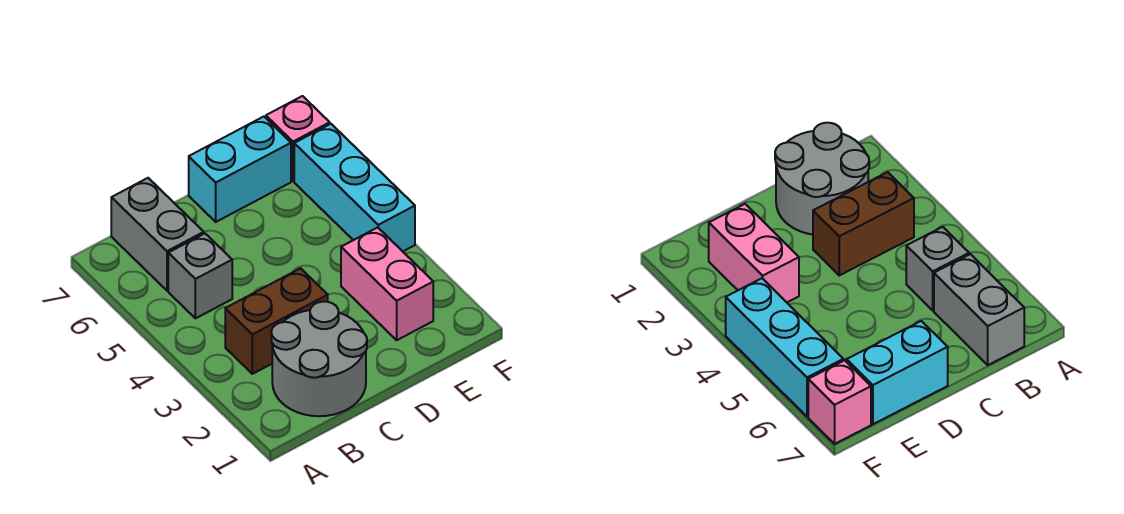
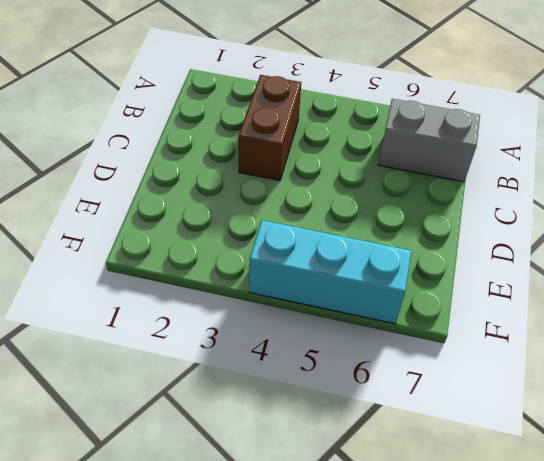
none -> grey round brick B1:C2 level 1
none -> grey brick B5 level 1

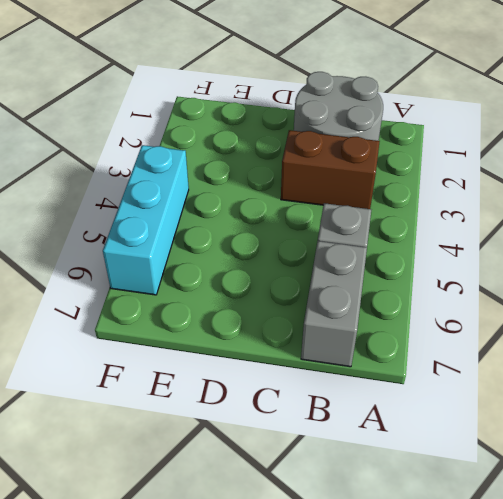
none -> cyan brick D7:E7 level 1
none -> pink brick E2:E3 level 1

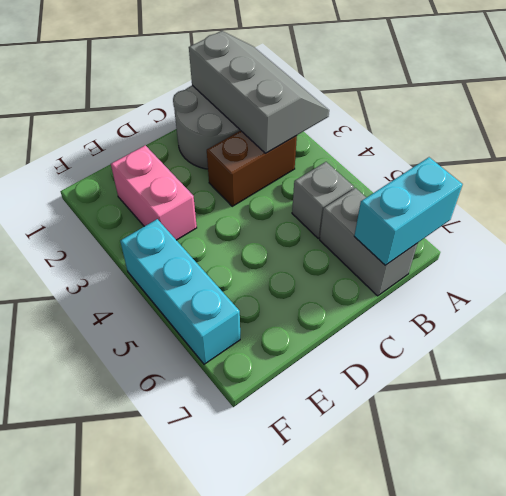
grey slope A1:B3 level 2 top B -> none
cyan brick A7:B7 level 2 -> cyan brick D7:E7 level 1
none -> pink brick F7 level 1

